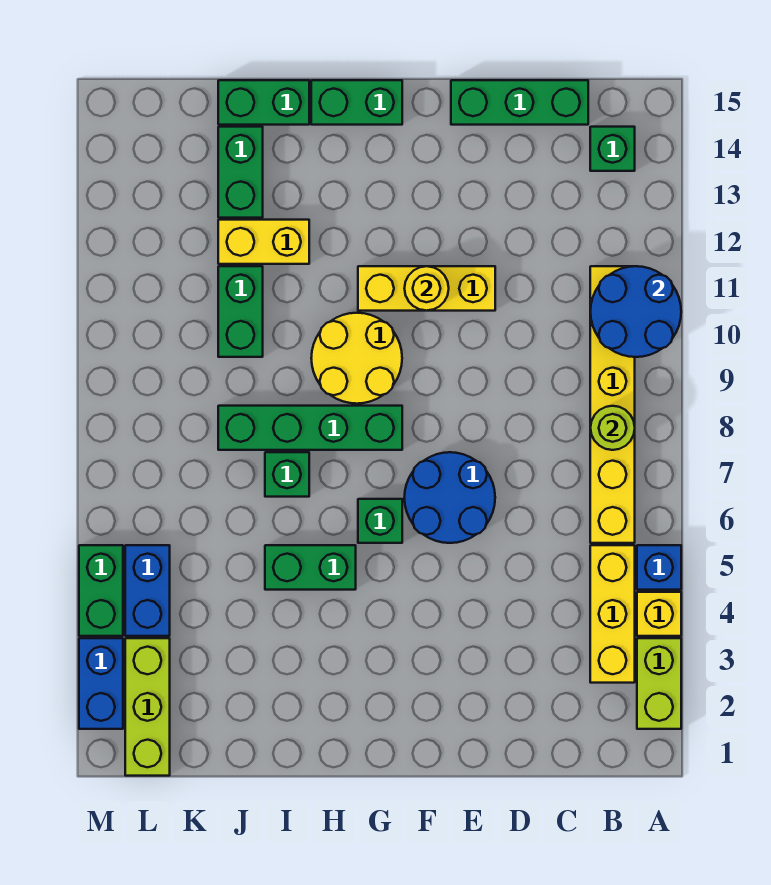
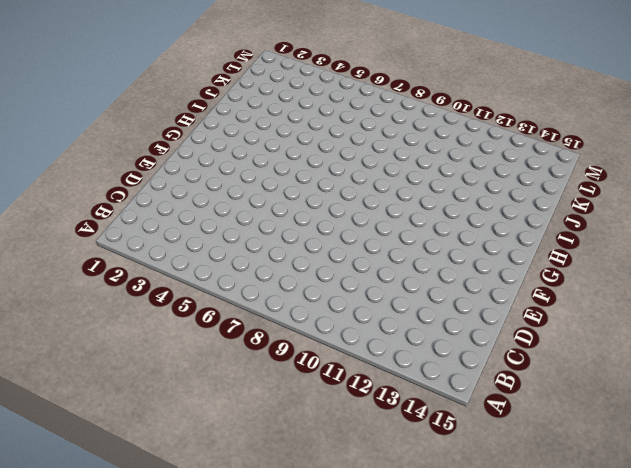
none -> lime brick A2:A3 level 1
none -> yellow brick A4 level 1
none -> blue brick A5 level 1

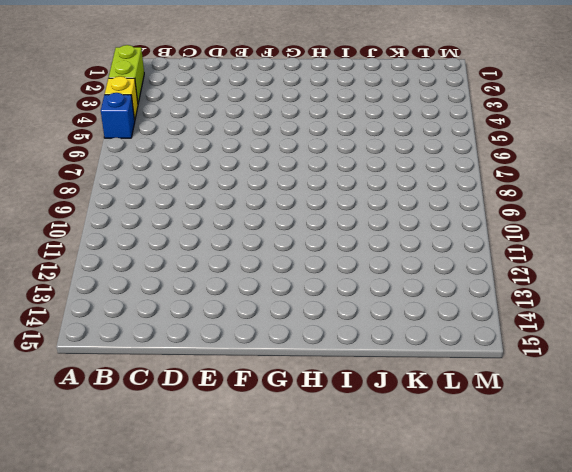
none -> yellow brick B3:B5 level 1
none -> yellow brick B6:B11 level 1
none -> green brick B14 level 1

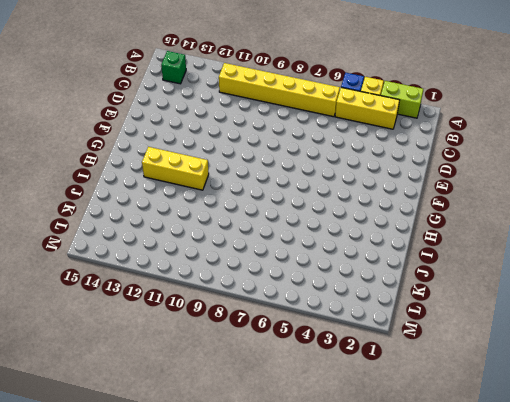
yellow brick H11:H13 level 1 -> yellow brick E11:G11 level 1
none -> green brick C15:E15 level 1
none -> blue round brick E6:F7 level 1
none -> green brick G6 level 1

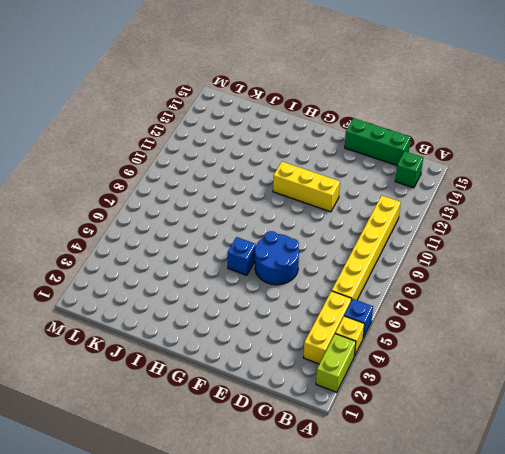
blue brick G6 level 1 -> green brick G6 level 1
none -> green brick G8:J8 level 1
none -> yellow round brick G9:H10 level 1
none -> green brick G15:H15 level 1

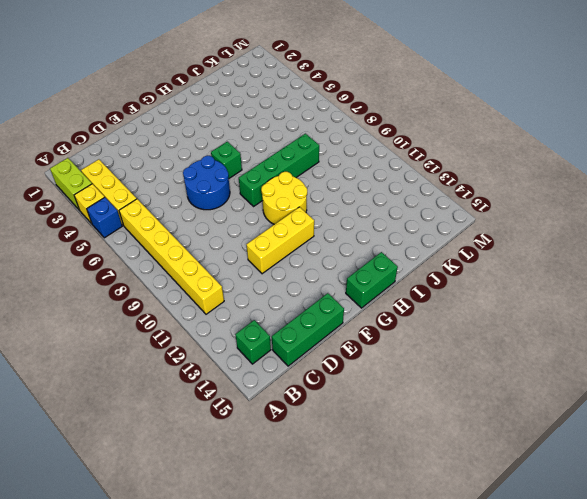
none -> green brick H5:I5 level 1
none -> green brick I7 level 1
none -> yellow brick I12:J12 level 1

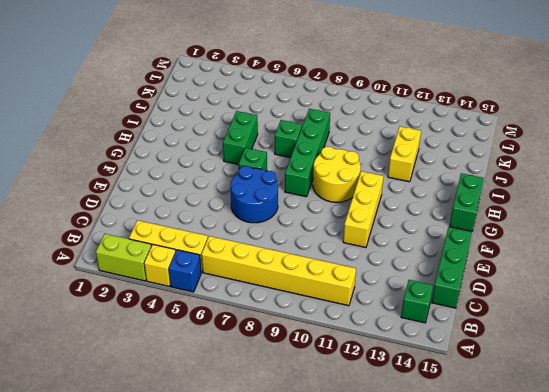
none -> green brick I15:J15 level 1
none -> green brick J10:J11 level 1
none -> green brick J13:J14 level 1

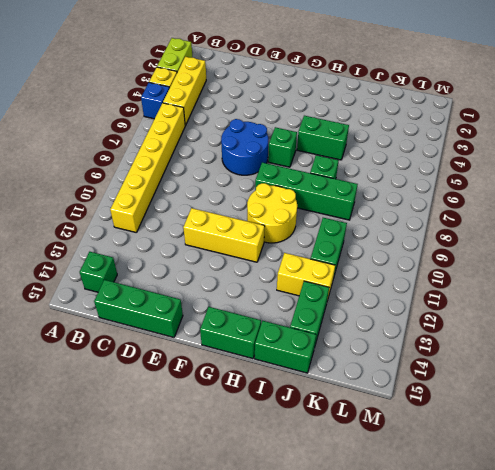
none -> lime brick L1:L3 level 1
none -> blue brick L4:L5 level 1
none -> blue brick M2:M3 level 1

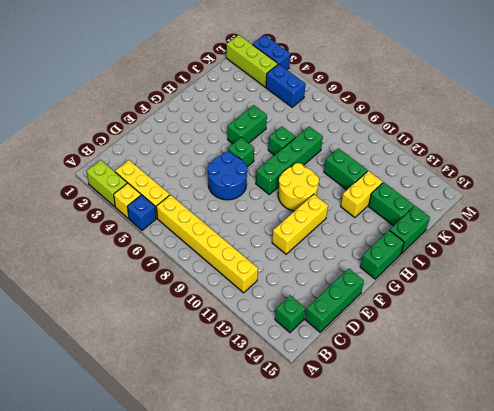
none -> green brick M4:M5 level 1
none -> blue round brick A10:B11 level 2
none -> lime round brick B8 level 2

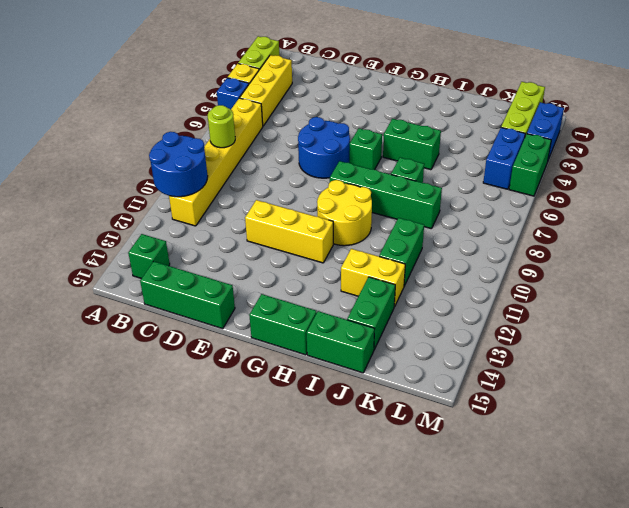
none -> yellow round brick F11 level 2

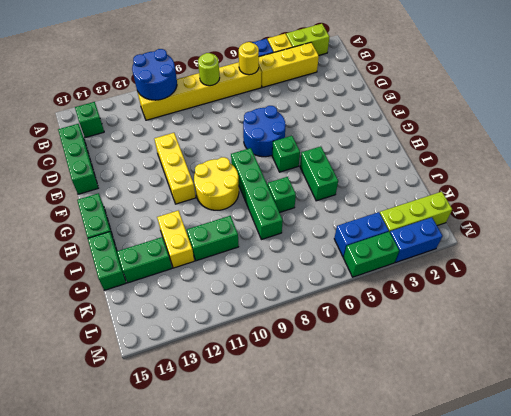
yellow round brick B6 level 2 -> yellow round brick F11 level 2

